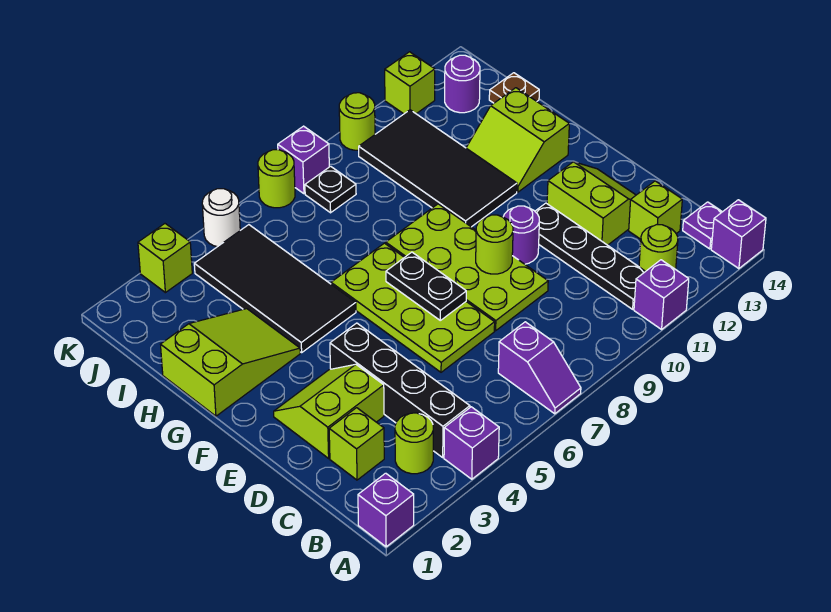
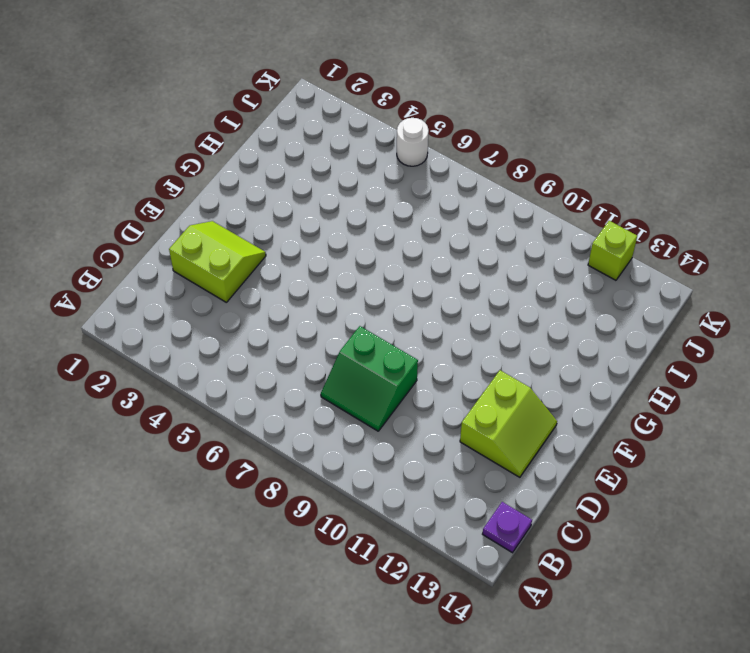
green slope C8:D9 level 1 top D -> lime plate D8:G9 level 1
none -> purple brick A1 level 1
none -> purple brick A4 level 1
none -> purple slope A7:B7 level 1 top B
none -> purple brick A11 level 1

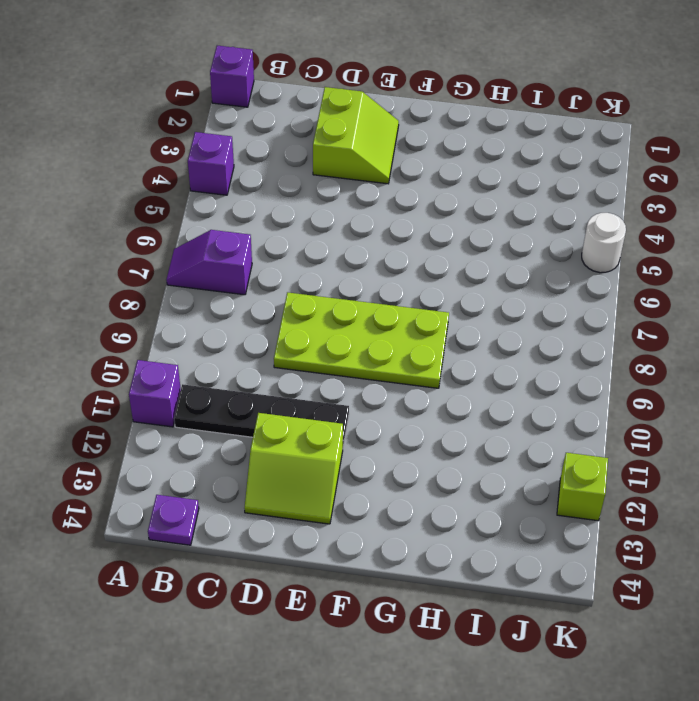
none -> purple brick A14 level 1
none -> lime round brick B3 level 1
none -> black brick B4:E4 level 1
none -> lime round brick B12 level 1

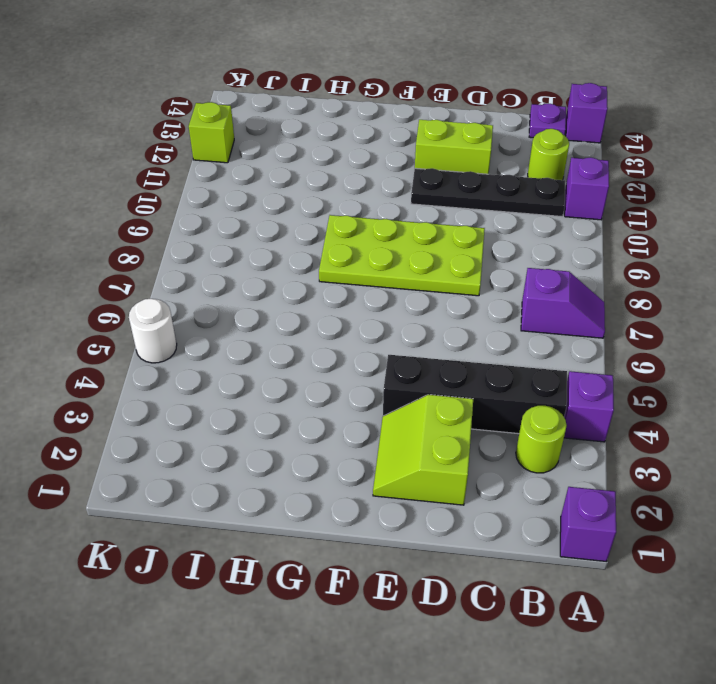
none -> lime brick C2 level 1
none -> lime brick C13 level 1
none -> lime plate D6:G7 level 1
none -> purple round brick E10 level 1

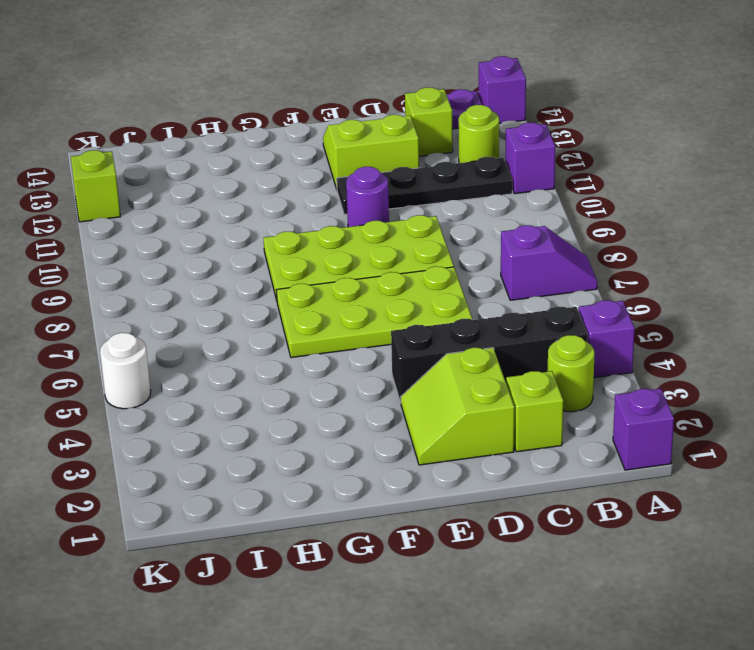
none -> lime slope G1:H3 level 1 top 1
none -> black tile G4:J5 level 1
none -> black tile G10:J11 level 1
none -> lime slope G12:H13 level 1 top 13

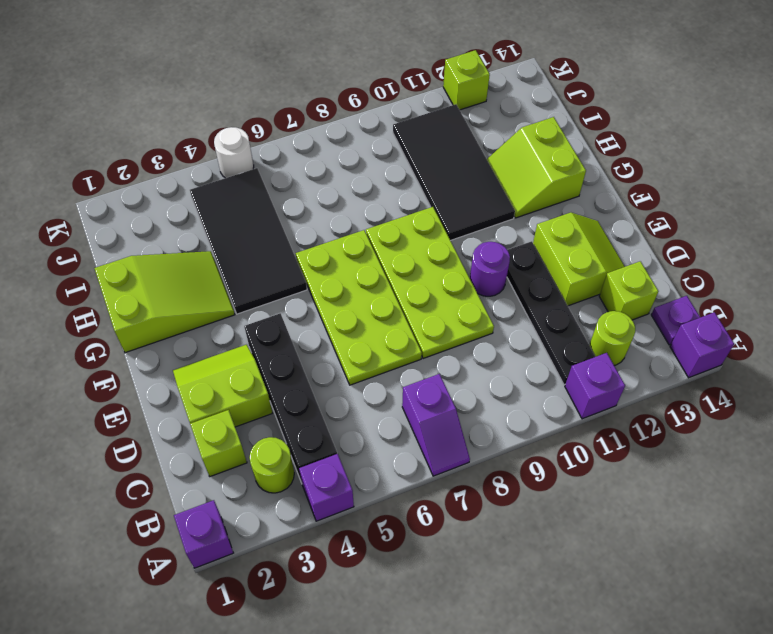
none -> brown plate I14 level 1
none -> black plate J8 level 1
none -> purple round brick J13 level 1
none -> lime brick K3 level 1

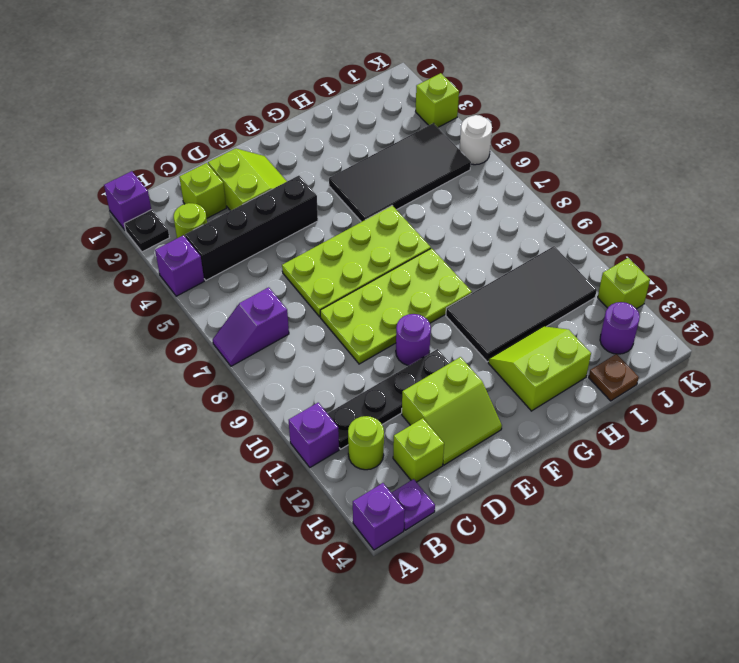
black plate A2 level 1 -> black plate J8 level 1
none -> lime slope G1:H3 level 1 top 1
none -> lime round brick K7 level 1
none -> purple brick K8 level 1
none -> lime round brick K10 level 1

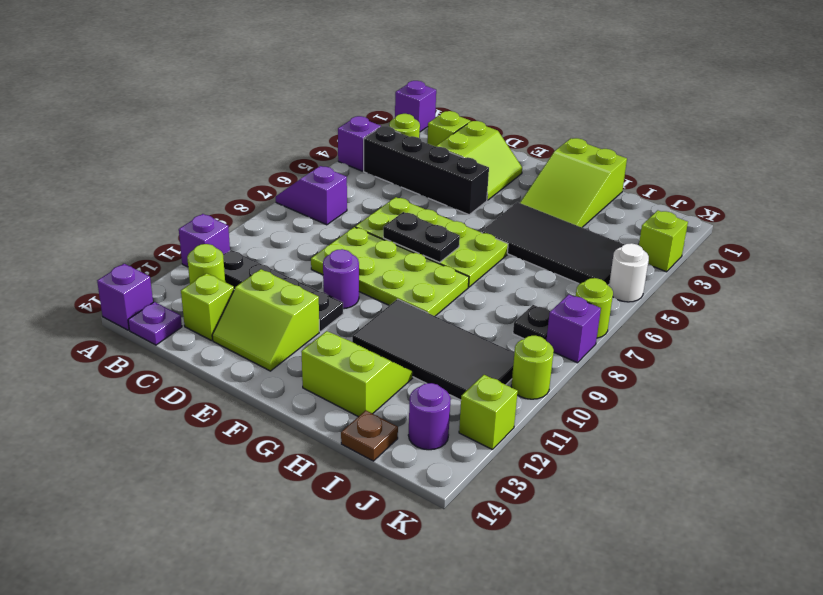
none -> lime round brick E9 level 2

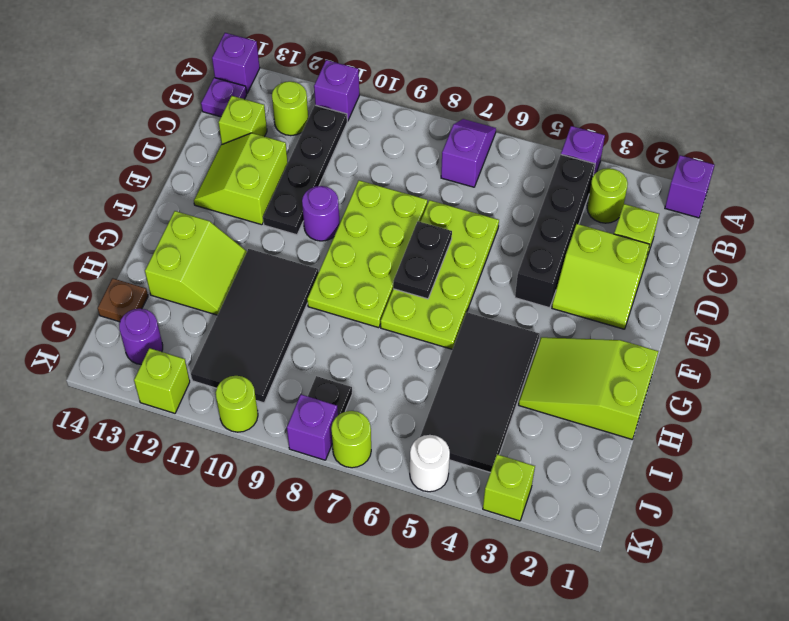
none -> lime round brick E9 level 2

